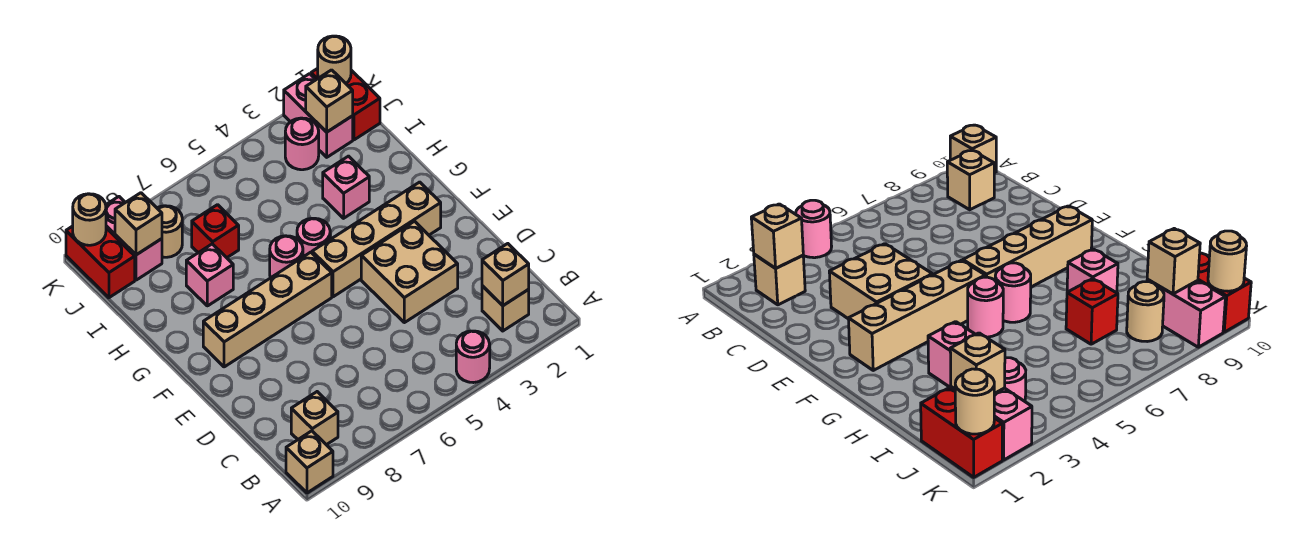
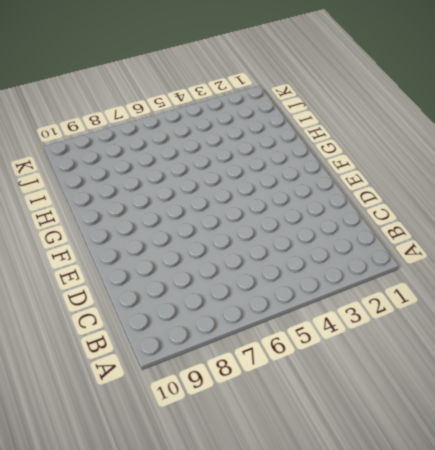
none -> pink round brick A4 level 1
none -> tan brick A10 level 1
none -> tan brick B2 level 1

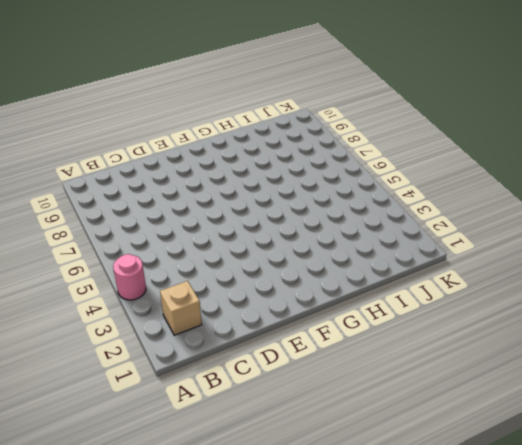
none -> tan brick A10 level 1
none -> tan brick B9 level 1
none -> tan brick D3:E4 level 1

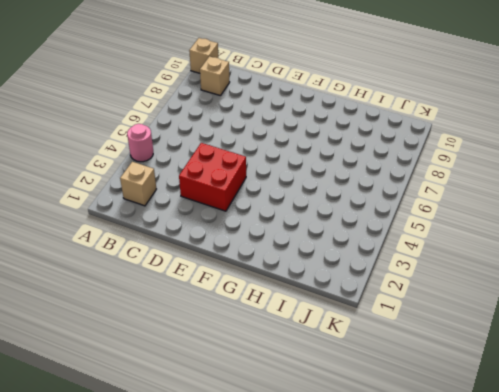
red brick D3:E4 level 1 -> tan brick D3:E4 level 1
none -> tan brick F2:F5 level 1
none -> tan brick F6:F9 level 1
none -> pink round brick G5 level 1

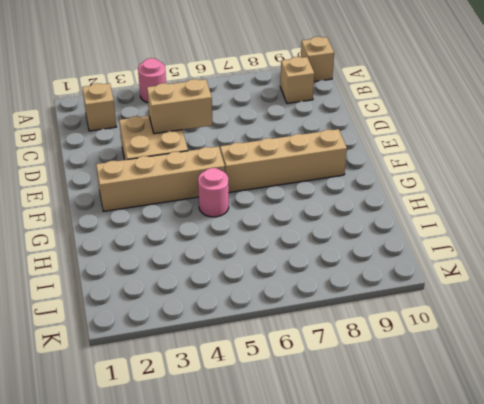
tan brick D4:D5 level 2 -> none
none -> pink round brick G6 level 1
none -> pink brick H3 level 1
none -> pink brick H8 level 1

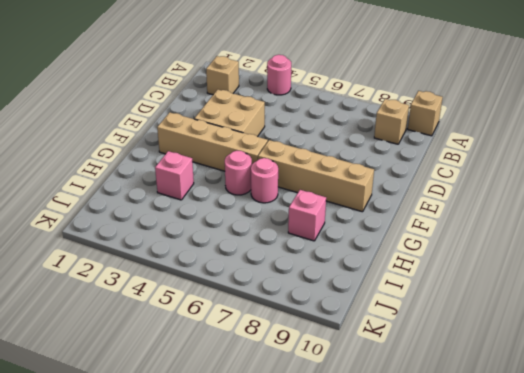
none -> red brick I7 level 1
none -> red brick J1:K1 level 1
none -> pink brick J2:K2 level 1

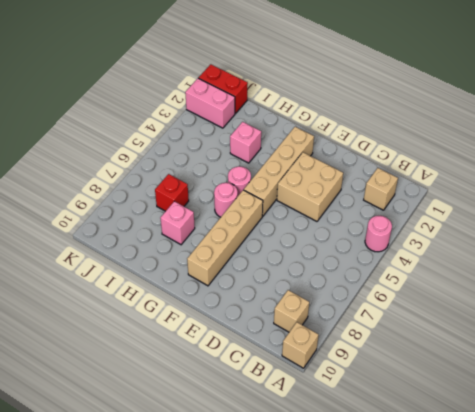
none -> pink round brick J3 level 1
none -> tan round brick J8 level 1
none -> pink brick J9:K9 level 1

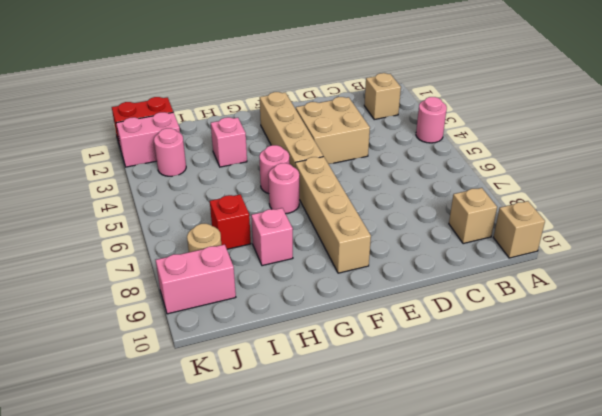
none -> red brick J10:K10 level 1
none -> tan brick B2 level 2
none -> tan brick J2 level 2

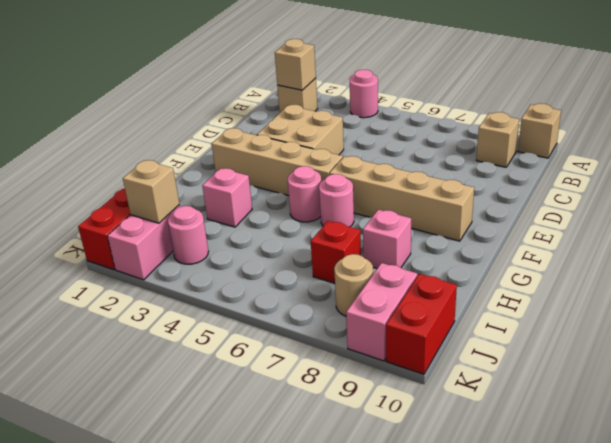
none -> tan brick J9 level 2
none -> tan round brick K1 level 2
none -> tan round brick K10 level 2

